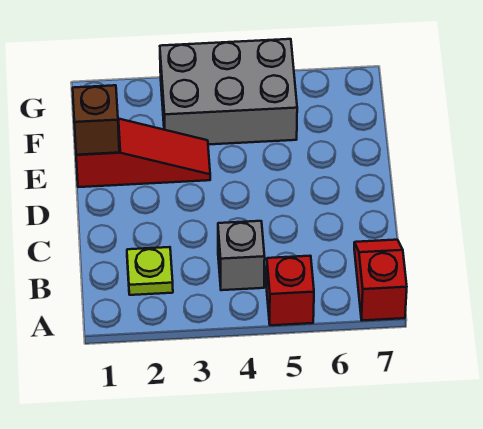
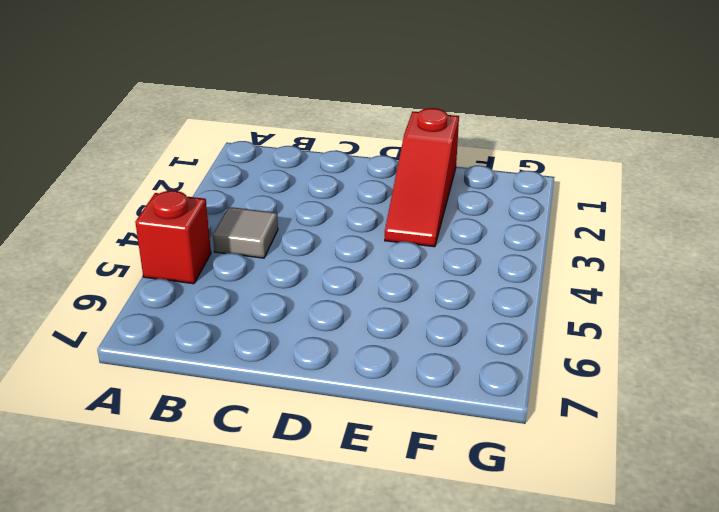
grey tile B4 level 1 -> grey brick B4 level 1
none -> red slope A7:B7 level 1 top A
none -> lime plate B2 level 1

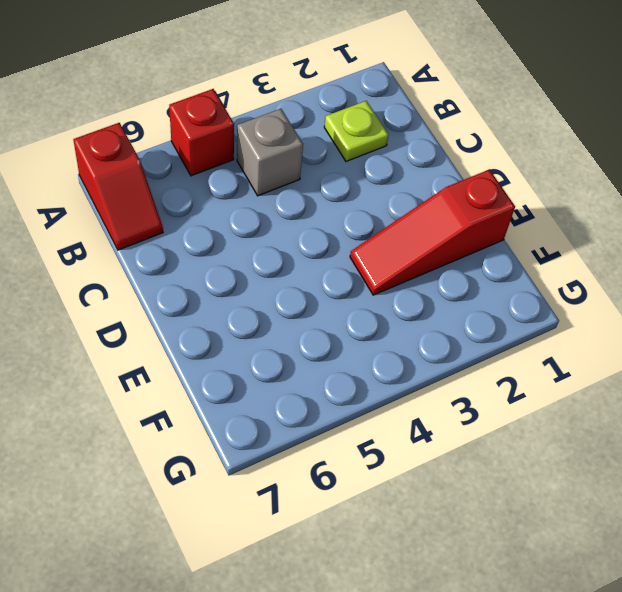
none -> grey brick F3:G5 level 1
none -> brown brick E1 level 2

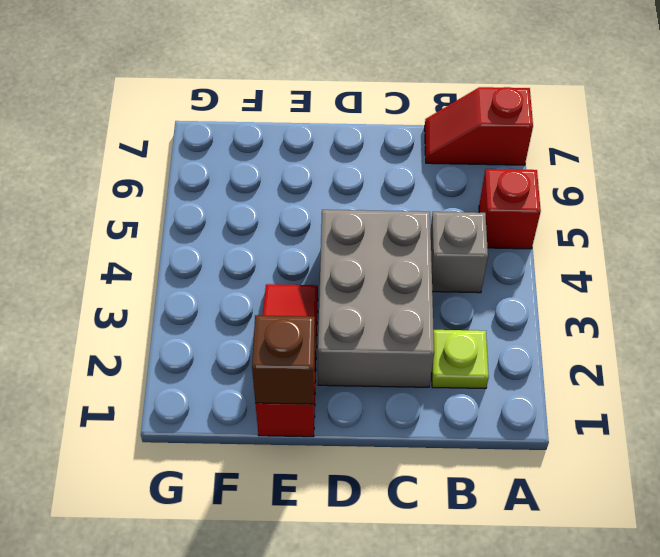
grey brick C2:D4 level 1 -> grey brick F3:G5 level 1

